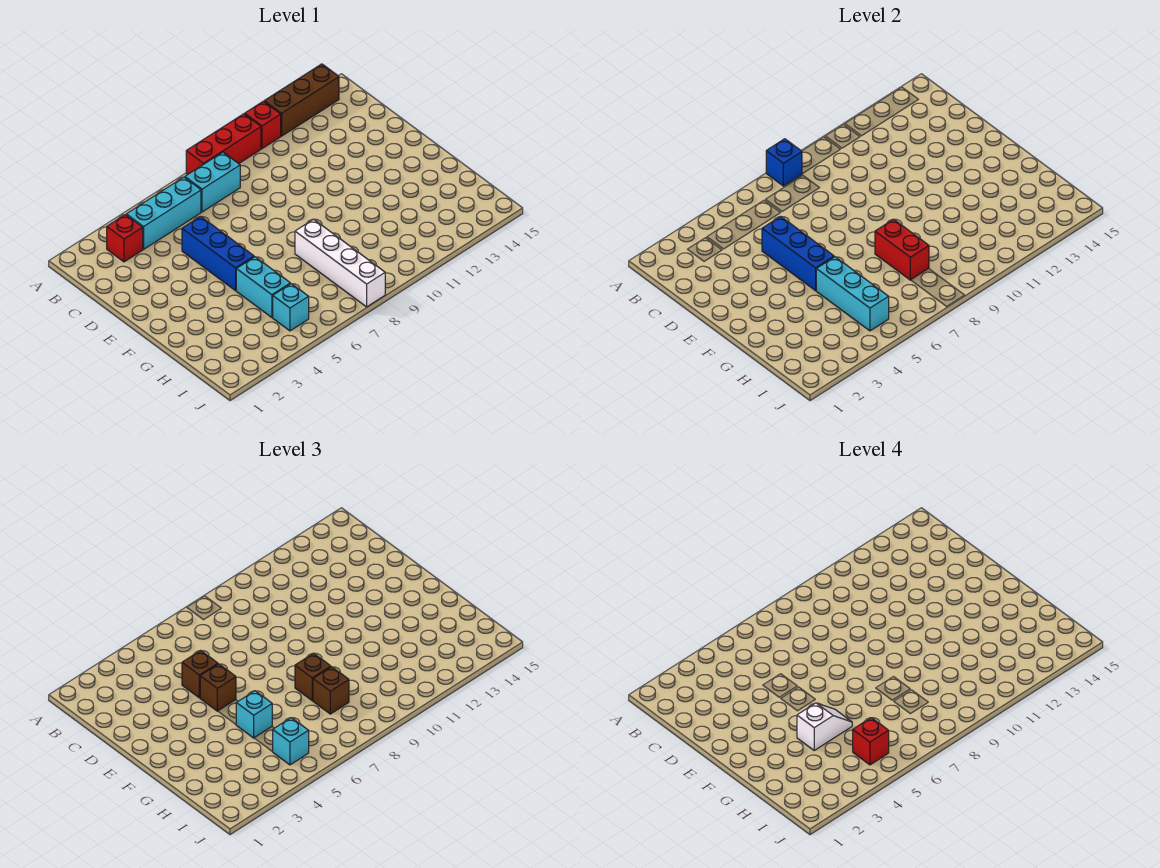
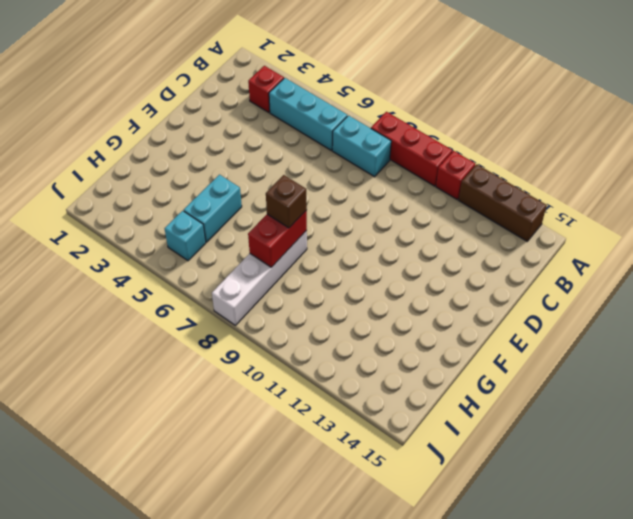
none -> blue brick D5:F5 level 1
none -> blue brick A8 level 2
none -> blue brick D5:F5 level 2

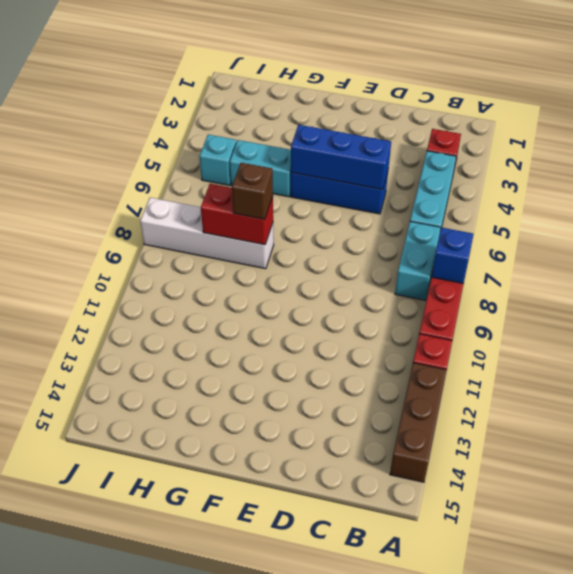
none -> cyan brick G5:I5 level 2
none -> brown brick D5 level 3
none -> brown brick E5 level 3

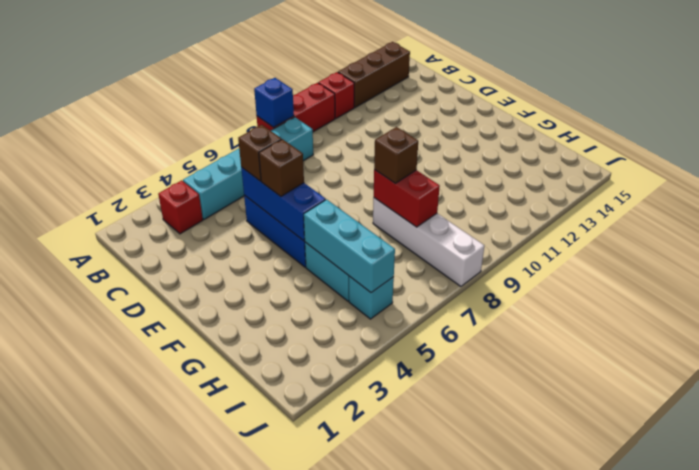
none -> cyan brick G5 level 3
none -> brown brick H8 level 3
none -> cyan brick I5 level 3

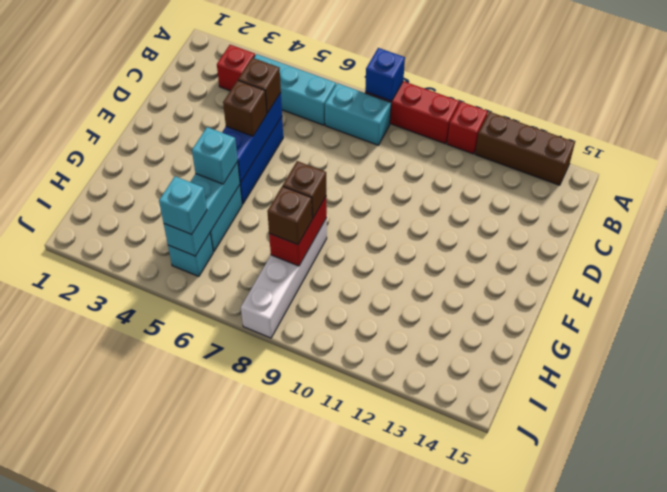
none -> white slope G4:G5 level 4 top 4
none -> red brick I5 level 4

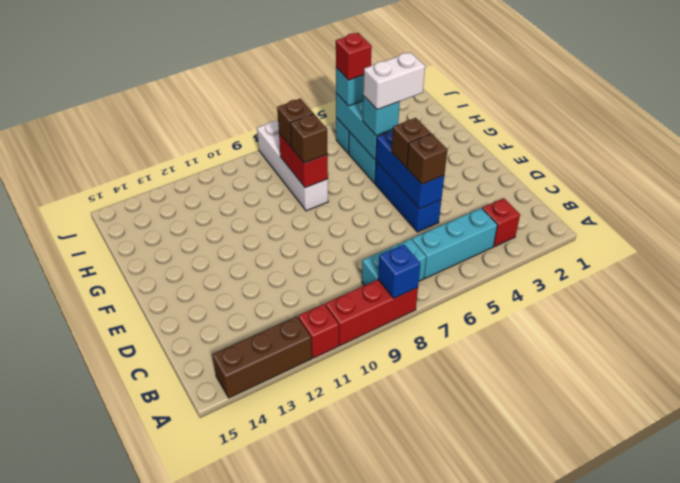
white brick G4:G5 level 4 -> white slope G4:G5 level 4 top 4

